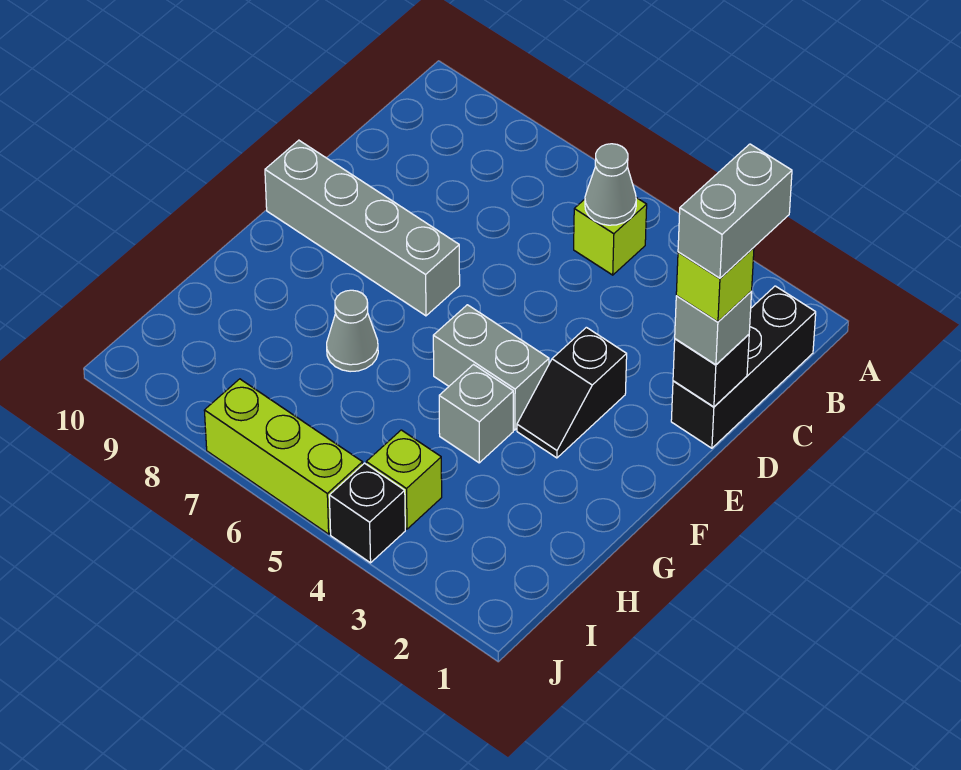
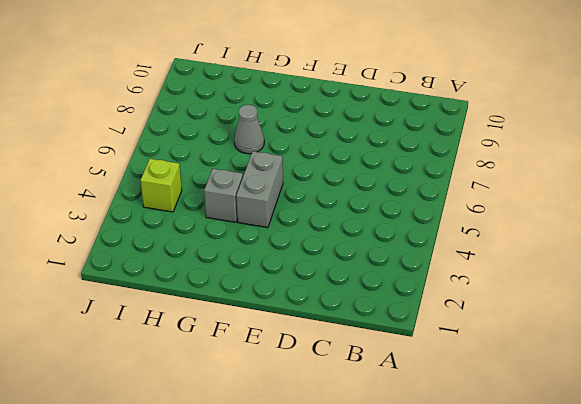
none -> black brick B1:D1 level 1
none -> lime brick B5 level 1
none -> black slope E3:F3 level 1 top E

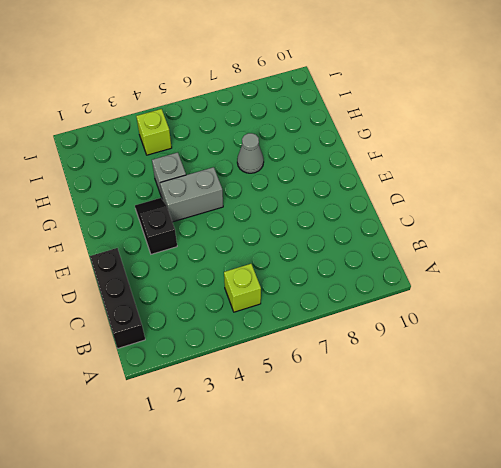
none -> grey brick E7:E10 level 1
none -> black brick J4 level 1
none -> lime brick J5:J7 level 1

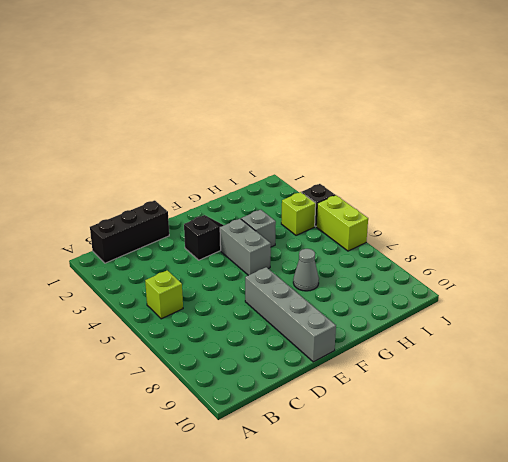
lime brick J5:J6 level 1 -> lime brick J5:J7 level 1
none -> grey cone B5 level 2
none -> black brick D1 level 2
none -> grey brick D1 level 3

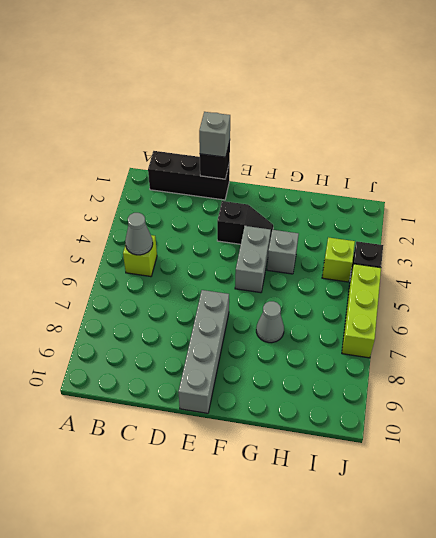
none -> lime brick D1 level 4
none -> grey brick C1:D1 level 5

